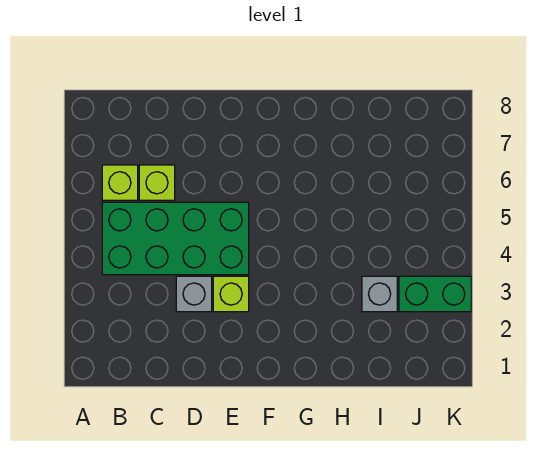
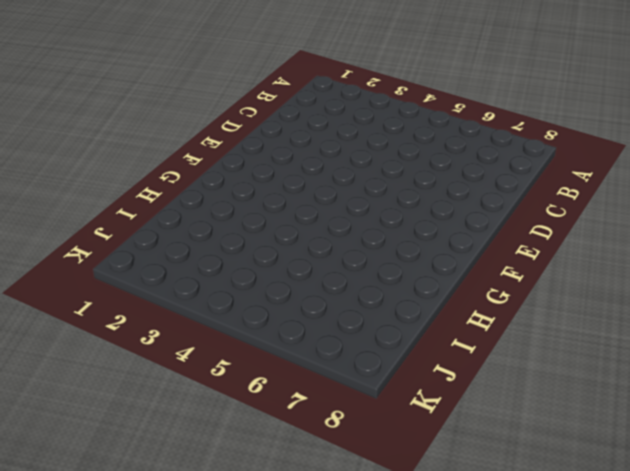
none -> green brick B4:E5 level 1
none -> lime brick B6 level 1

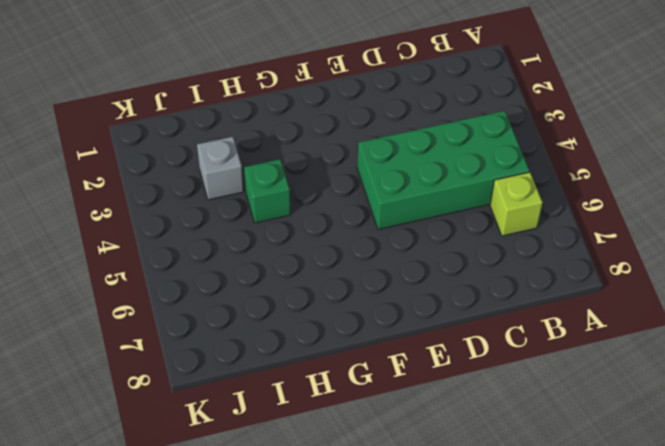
green brick H4 level 1 -> none
none -> lime brick C6 level 1
none -> grey brick D3 level 1

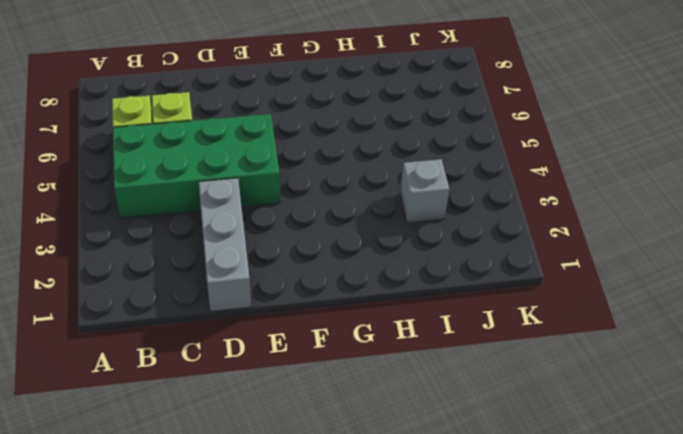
grey brick D1:D3 level 1 -> grey brick D3 level 1
none -> lime brick E3 level 1
none -> green brick J3:K3 level 1

